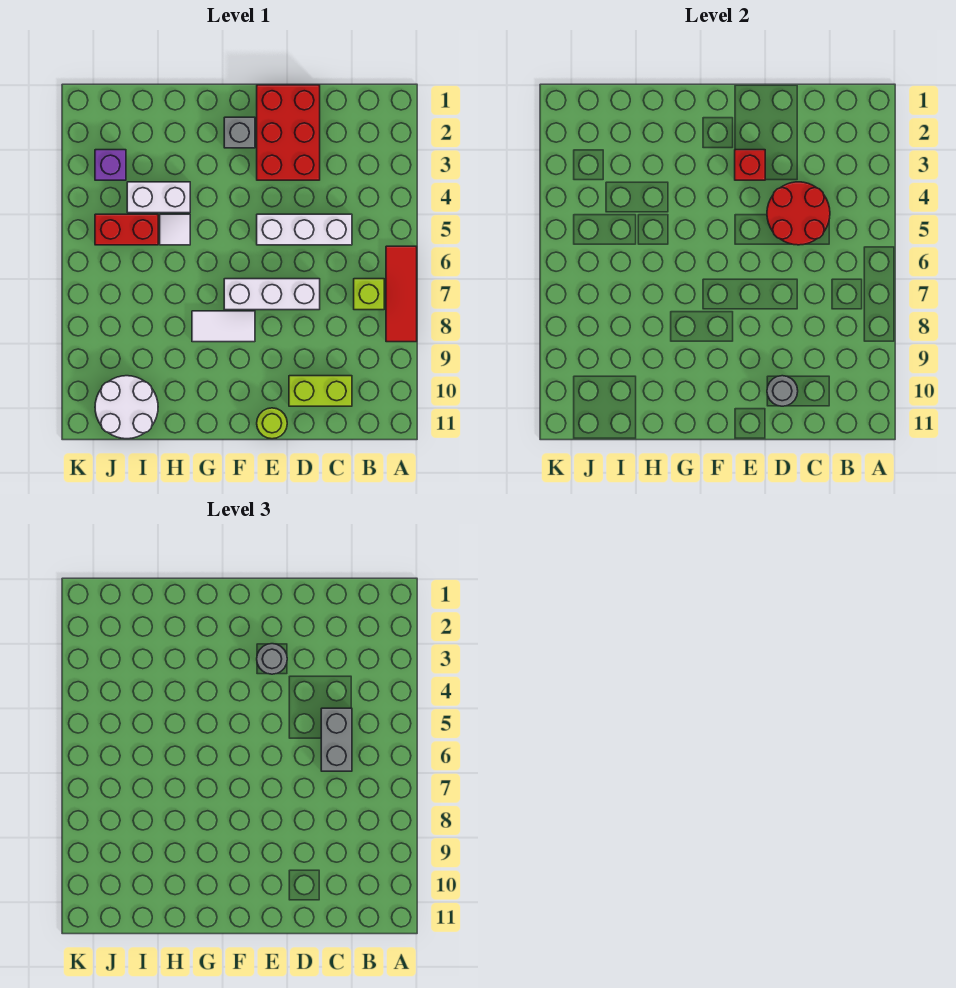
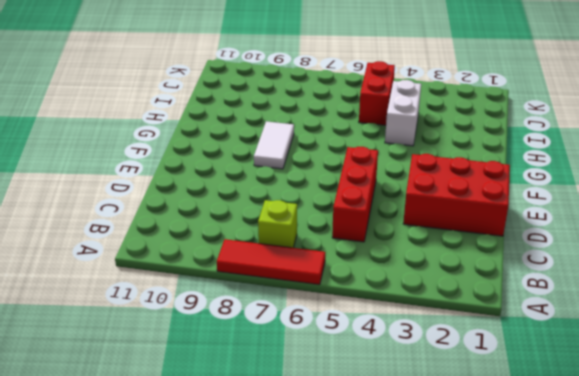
red brick C5:E5 level 1 -> white brick C5:E5 level 1
none -> lime brick C10:D10 level 1
none -> white brick D7:F7 level 1
none -> lime round brick E11 level 1

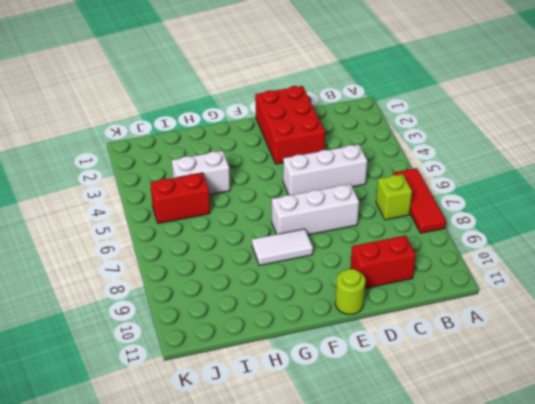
red brick C10:D10 level 1 -> lime brick C10:D10 level 1
none -> grey brick F2 level 1
none -> white tile H5 level 1
none -> white round brick I10:J11 level 1

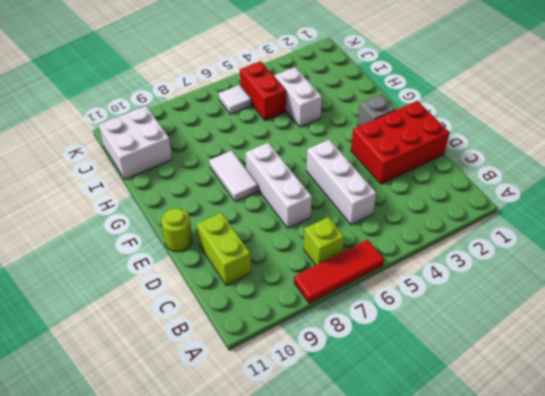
white brick I10:J11 level 1 -> white round brick I10:J11 level 1
white tile J6 level 1 -> white tile H5 level 1
none -> purple brick J3 level 1
none -> red round brick C4:D5 level 2
none -> grey round brick D10 level 2

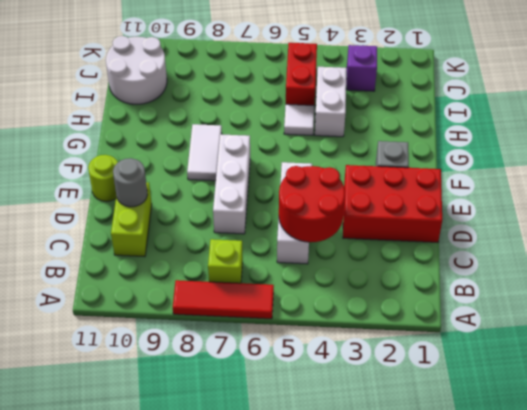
none -> red brick E3 level 2
none -> grey brick C5:C6 level 3
none -> grey round brick E3 level 3

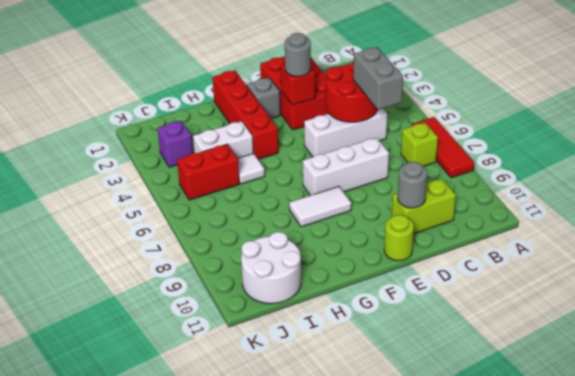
red brick G1:G4 level 1 -> none

